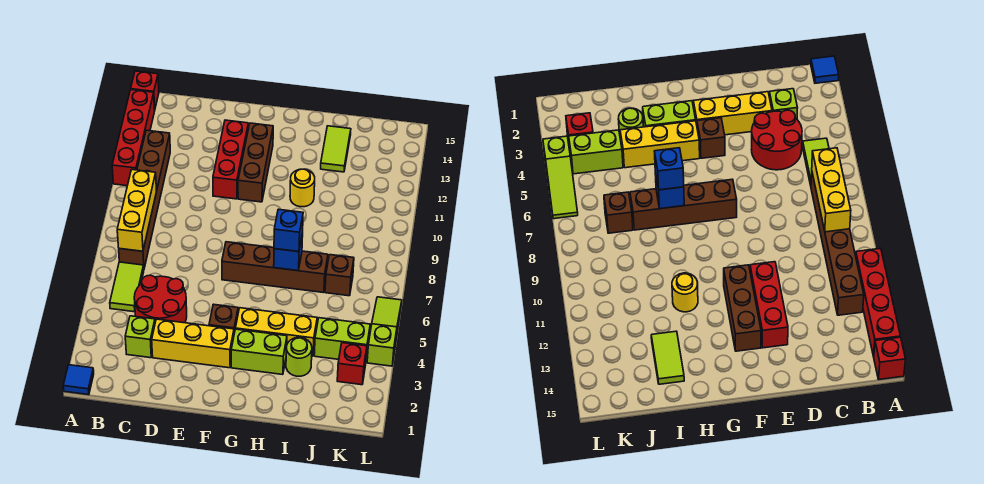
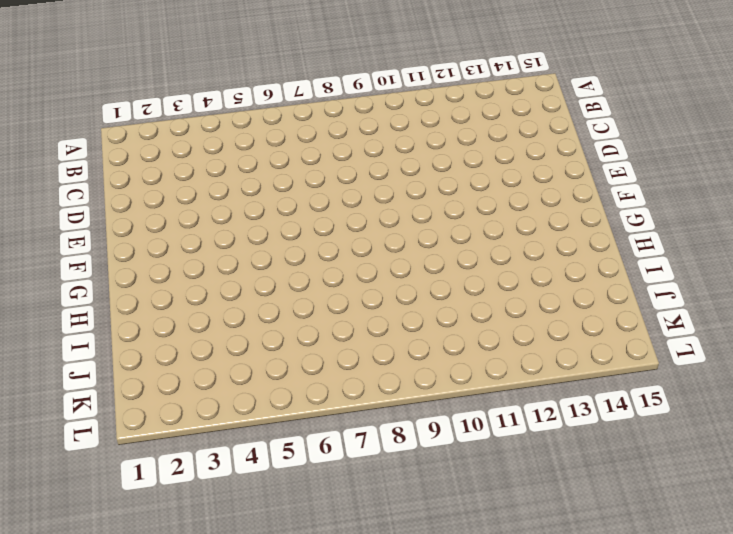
none -> blue tile A1 level 1
none -> red brick A11:A14 level 1
none -> red brick A15 level 1

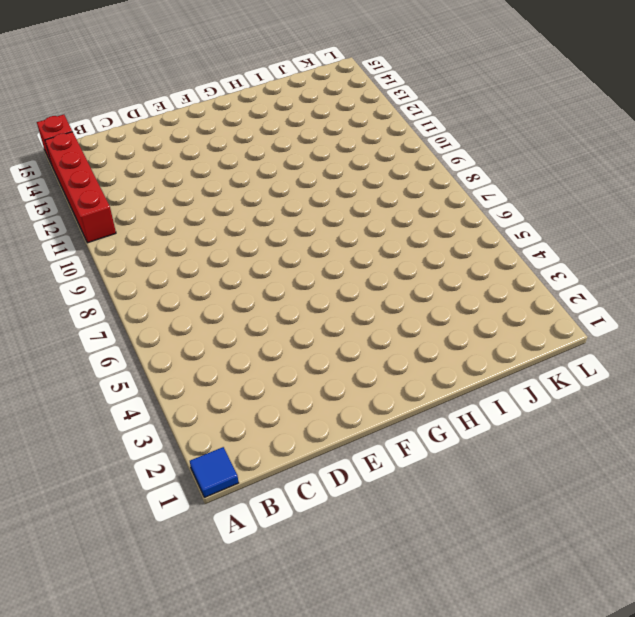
none -> lime tile B5:B6 level 1
none -> brown brick B7:B12 level 1
none -> lime brick C3 level 1

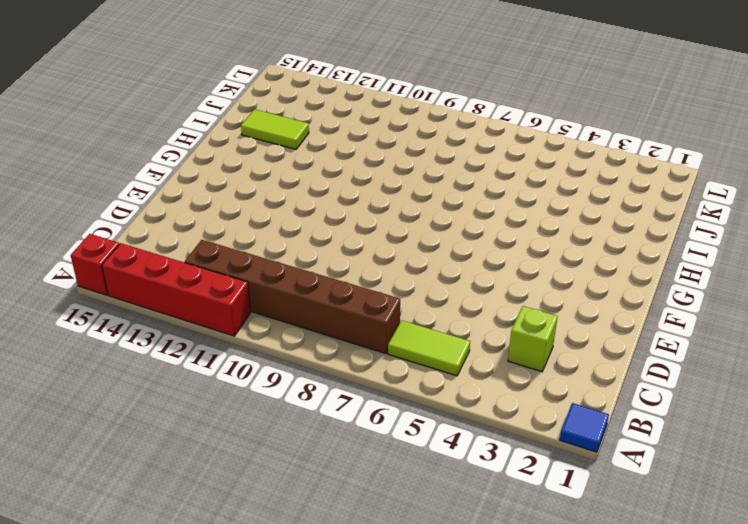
none -> red round brick C4:D5 level 1
none -> yellow brick D3:F3 level 1
none -> red brick E11:E13 level 1

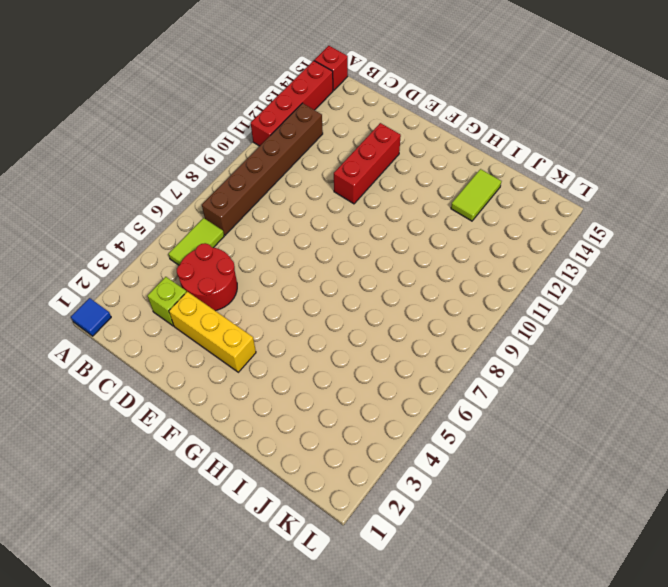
none -> brown brick F4 level 1
none -> brown brick F7:I7 level 1
none -> brown brick F11:F13 level 1

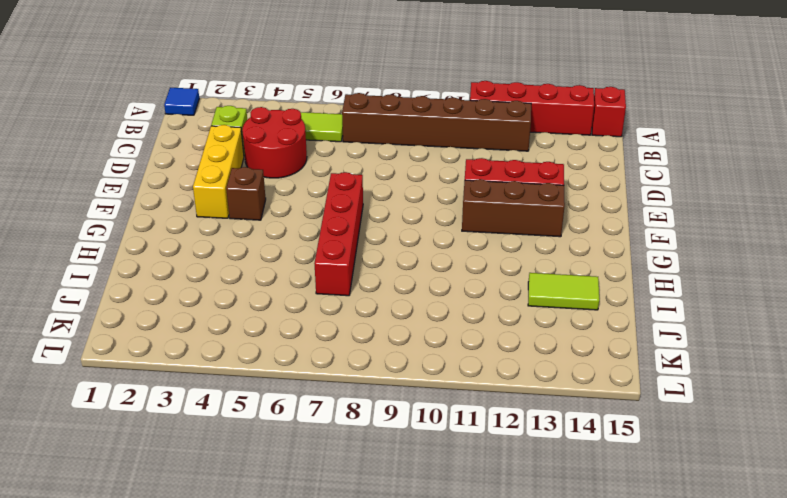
red brick F7:I7 level 1 -> brown brick F7:I7 level 1
none -> lime brick G3:H3 level 1
none -> yellow brick G4:I4 level 1
none -> yellow round brick H11 level 1

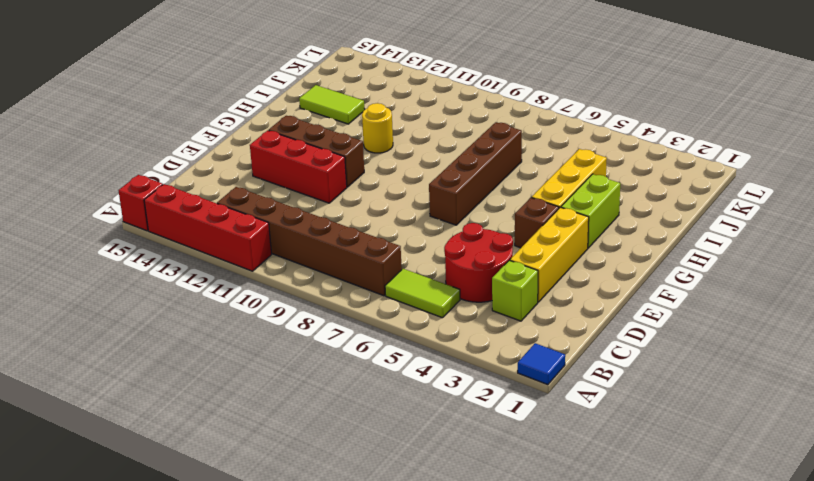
none -> lime round brick I3 level 1
none -> lime brick J4:K4 level 1
none -> brown brick J7 level 1

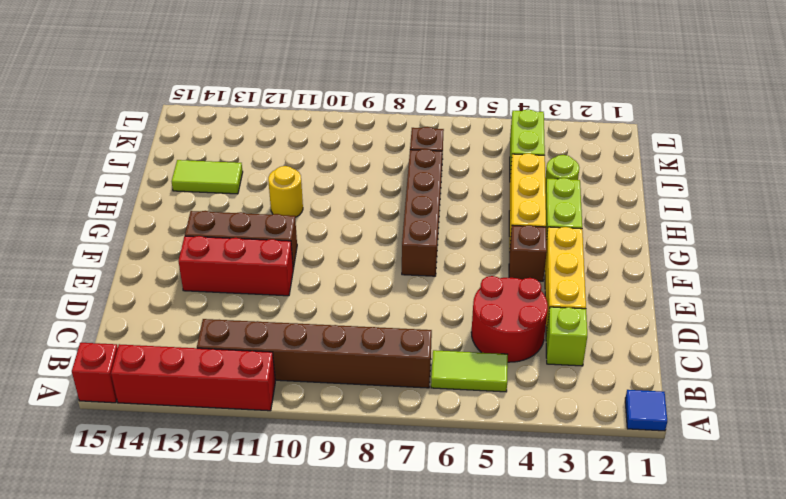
none -> red brick K3 level 1
none -> lime slope L4:L6 level 1 top 4
none -> yellow brick B7:B9 level 2

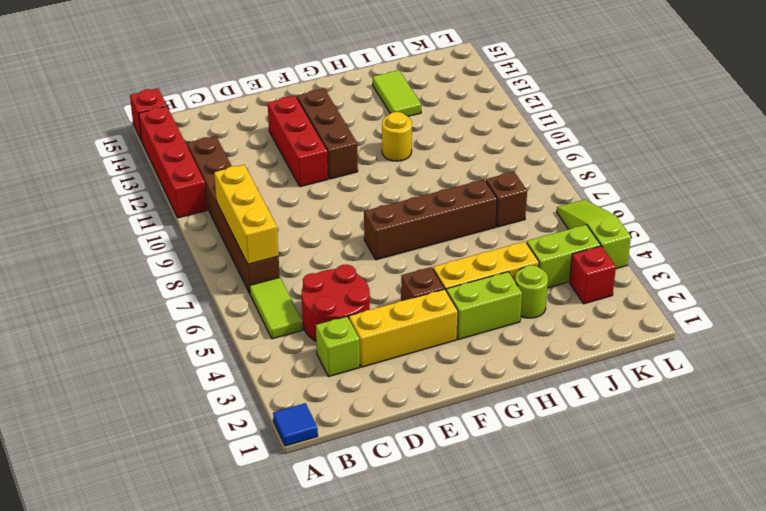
none -> blue brick H7 level 2
none -> blue brick H7 level 3

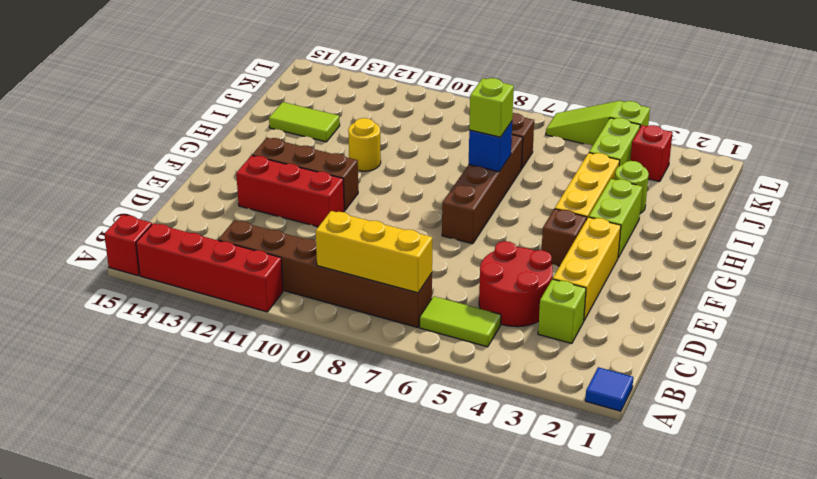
lime brick H7 level 3 -> blue brick H7 level 3

